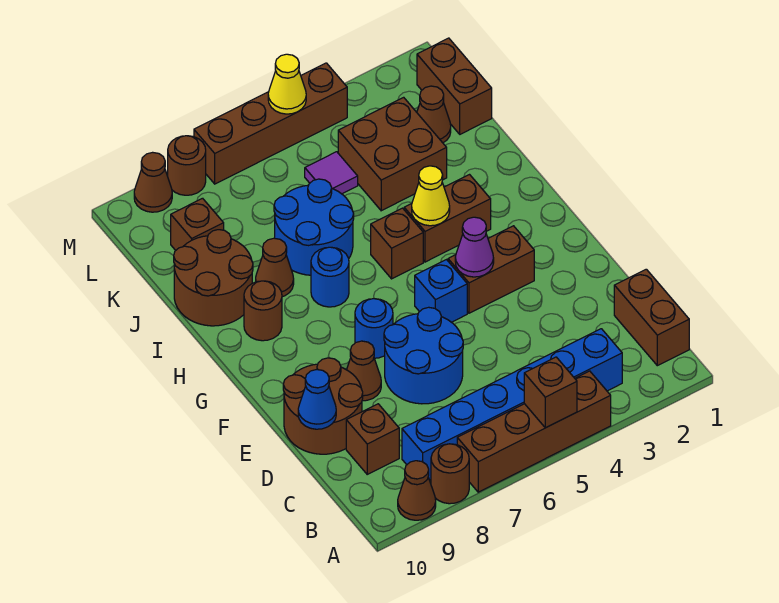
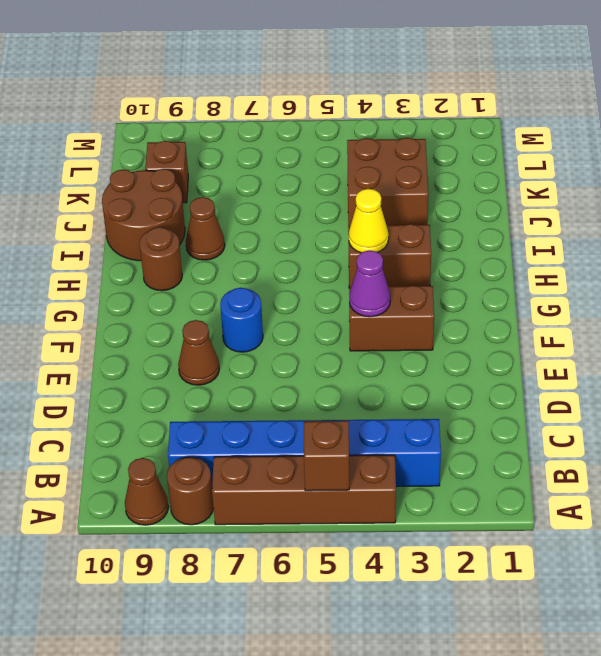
none -> brown brick B1:C1 level 1
none -> brown brick C9 level 1
none -> blue round brick D6:E7 level 1
none -> brown round brick D9:E10 level 1

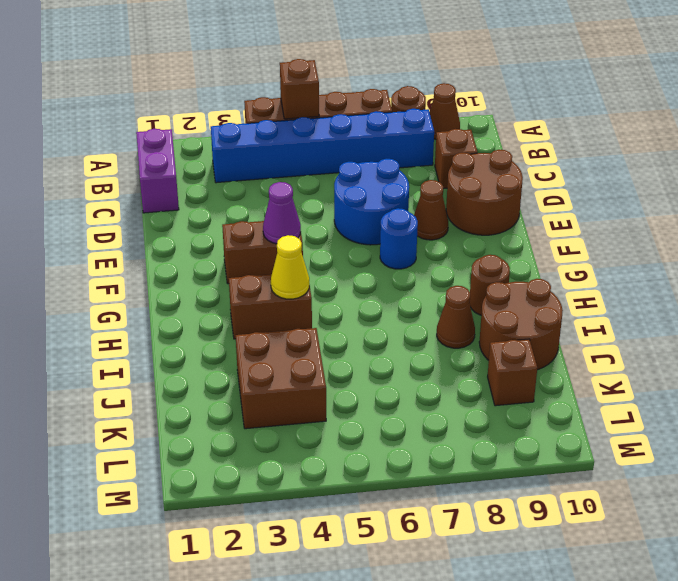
purple brick B1:C1 level 1 -> brown brick B1:C1 level 1
none -> blue brick F5 level 1
none -> brown brick H5 level 1
none -> blue round brick H7 level 1
none -> blue round brick I6:J7 level 1

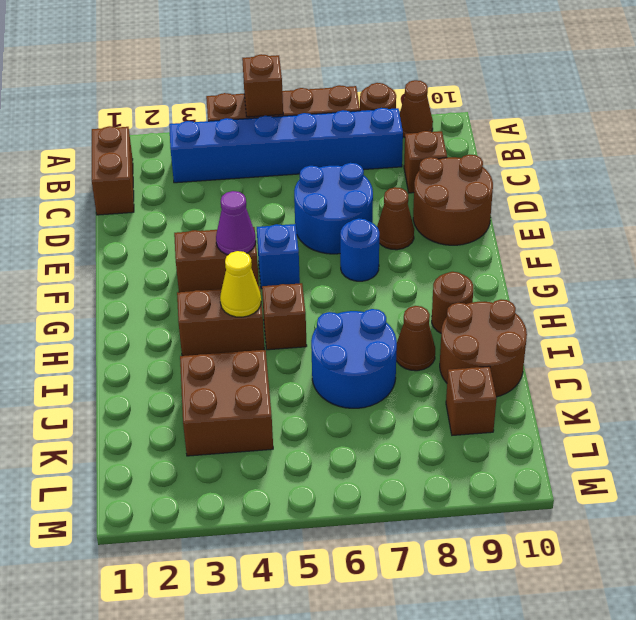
none -> blue round brick H7 level 1
none -> brown brick K1:L1 level 1
none -> brown cone K2 level 1
none -> purple tile K5 level 1

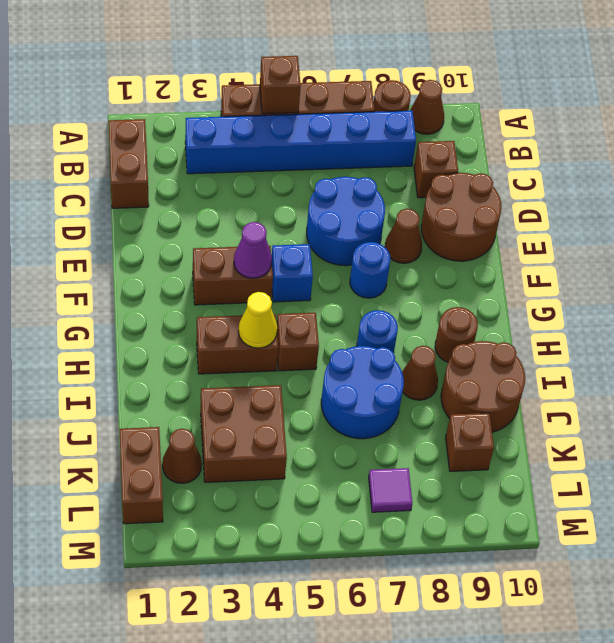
purple tile L7 level 1 -> purple tile K5 level 1
none -> brown brick M4:M7 level 1
none -> brown round brick M8 level 1
none -> brown cone M9 level 1
none -> blue cone D10 level 2

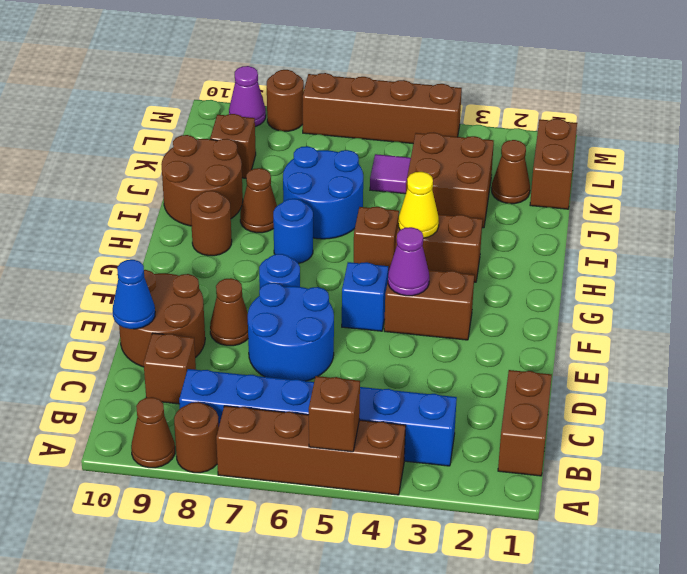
purple cone M9 level 1 -> brown cone M9 level 1
none -> yellow cone M5 level 2

